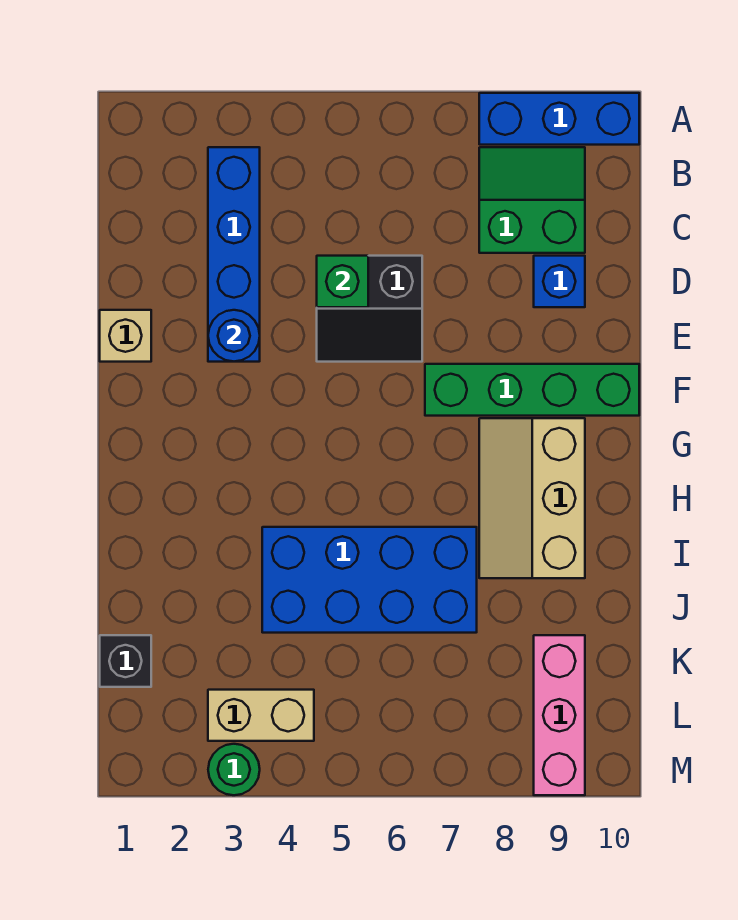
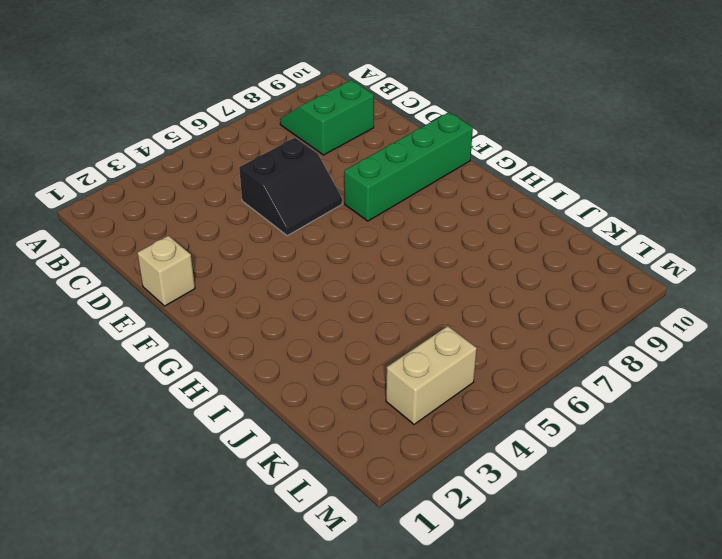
none -> blue brick A8:A10 level 1
none -> blue brick B3:E3 level 1
none -> blue brick D9 level 1

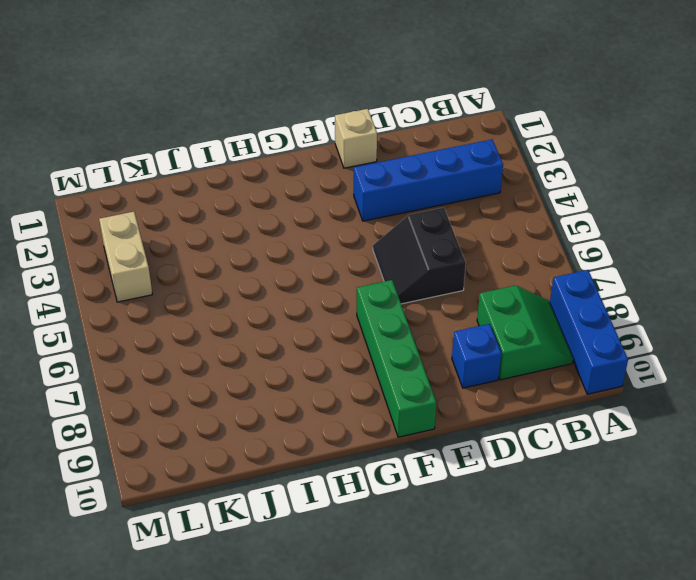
none -> tan slope G8:I9 level 1 top 9
none -> blue brick I4:J7 level 1
none -> black brick K1 level 1

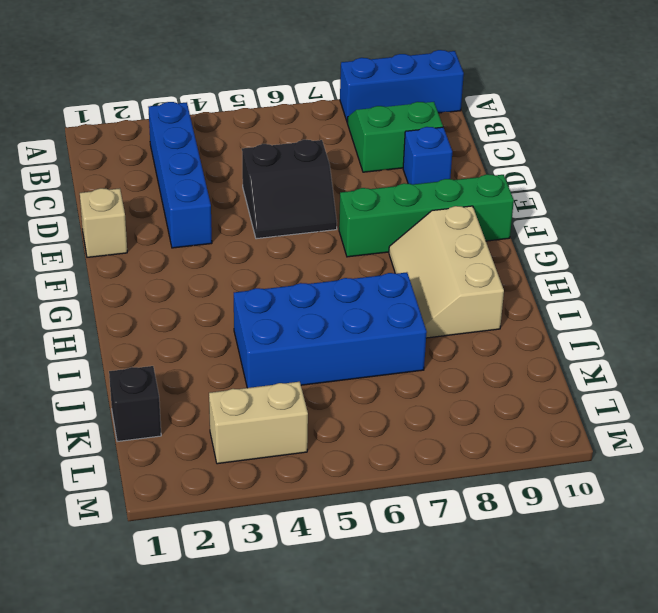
none -> pink brick K9:M9 level 1
none -> green round brick M3 level 1
none -> green brick D5 level 2

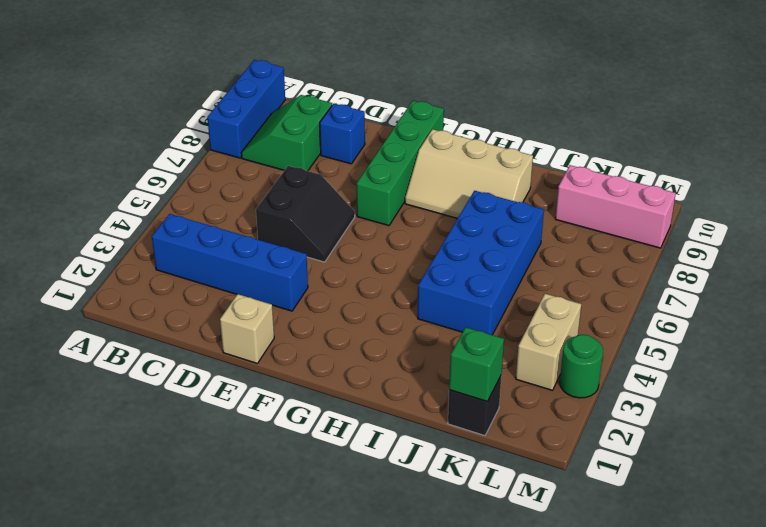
green brick K1 level 2 -> green brick D5 level 2
none -> blue round brick E3 level 2

